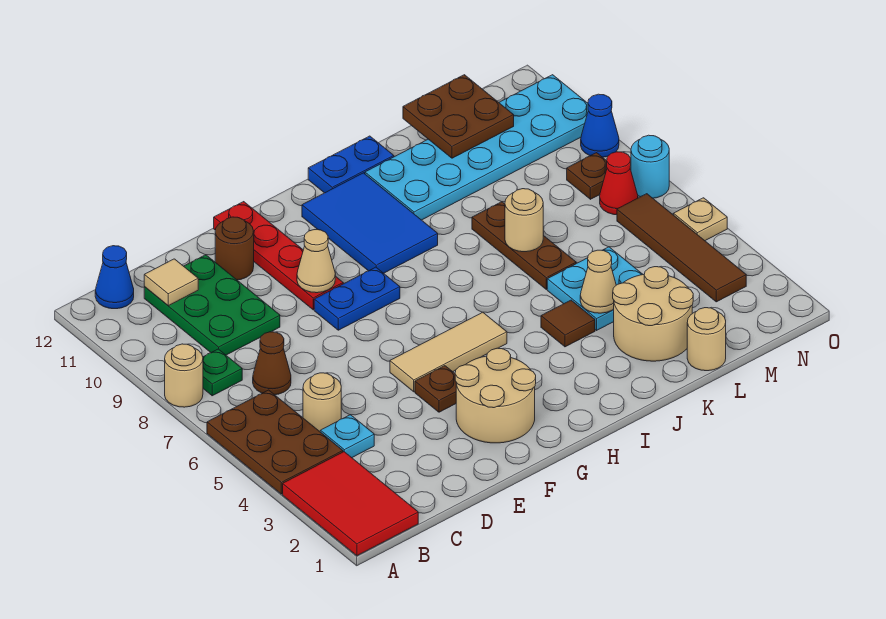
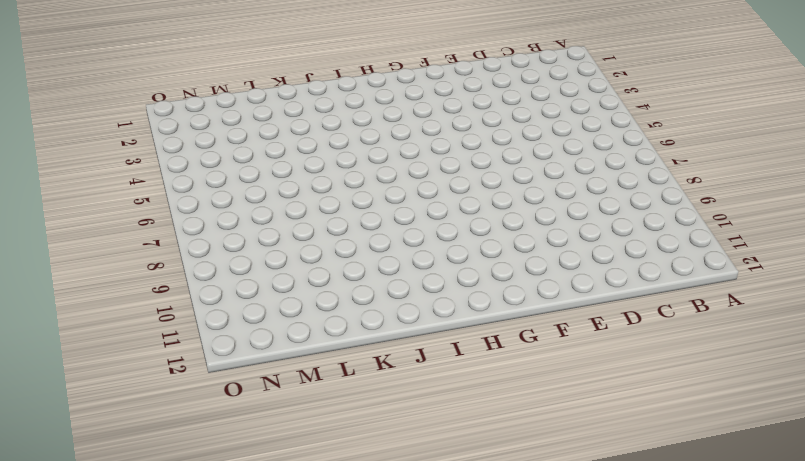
none -> red tile A1:B3 level 1
none -> brown plate A4:B6 level 1
none -> tan round brick A8 level 1
none -> green plate B8 level 1

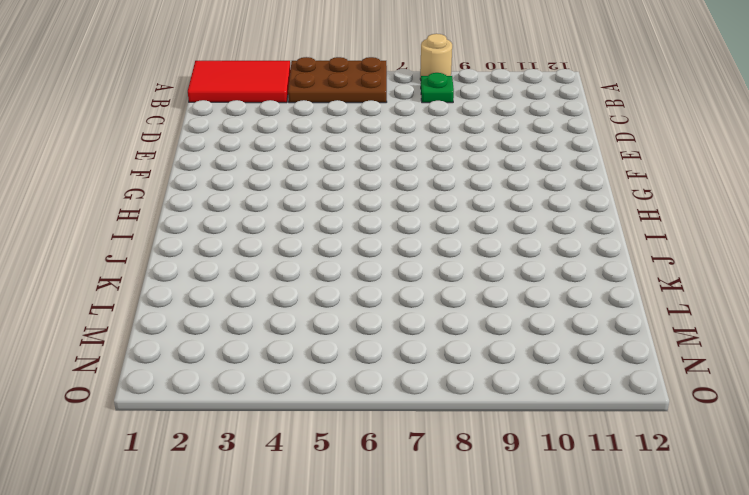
none -> blue cone B12 level 1
none -> cyan plate C4 level 1
none -> tan round brick C5 level 1
none -> brown cone C7 level 1

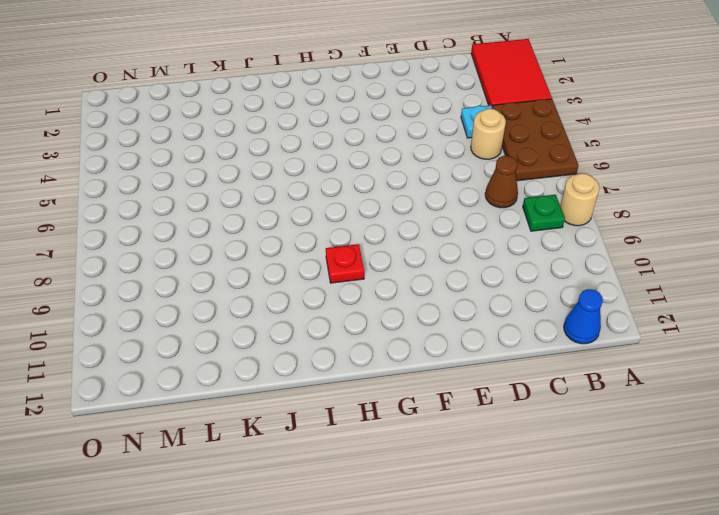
red plate H9 level 1 -> blue tile H9:I11 level 1
none -> green plate C9:D11 level 1
none -> brown round brick E11 level 1
none -> tan round brick F2:G3 level 1
none -> brown plate F4 level 1

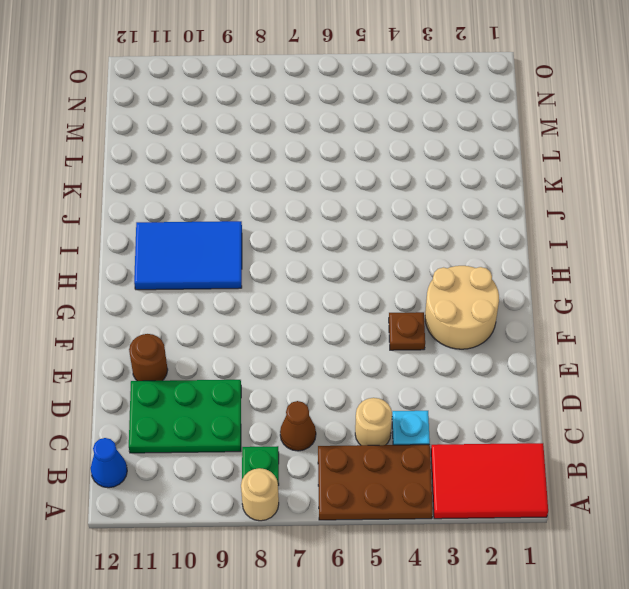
none -> tan tile F5:H5 level 1
none -> blue plate F8:G8 level 1
none -> red plate F9:F12 level 1
none -> blue plate I12:J12 level 1

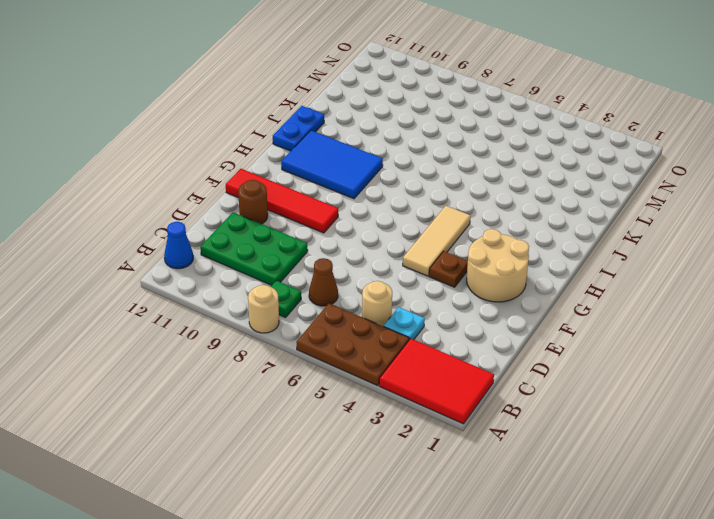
red tile F9:F12 level 1 -> red plate F9:F12 level 1
none -> blue plate F8:G8 level 1
none -> brown tile J4 level 1
none -> cyan plate J10:O11 level 1
none -> tan round brick K2:L3 level 1

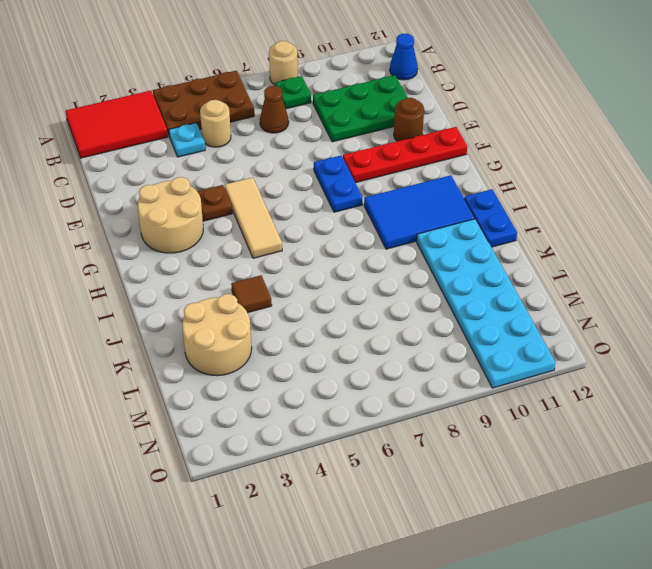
none -> cyan plate K4:L5 level 1
none -> brown plate K6:K8 level 1
none -> tan round brick L1 level 1
none -> brown tile N3:N6 level 1

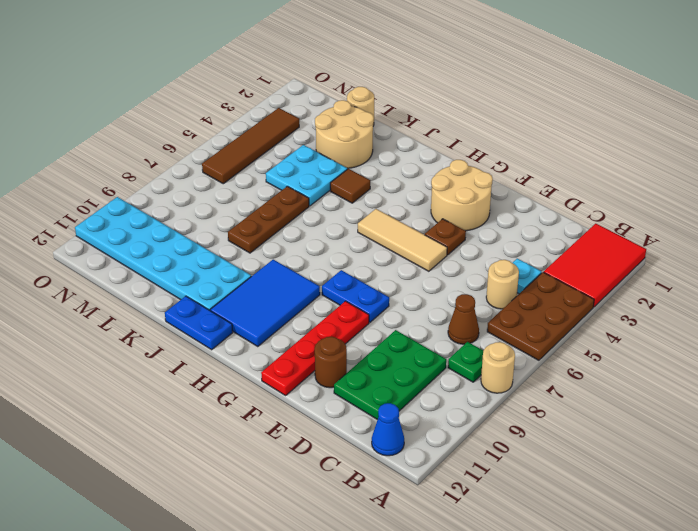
none -> red cone N7 level 1
none -> brown plate N8 level 1
none -> tan plate O5 level 1
none -> cyan round brick O7 level 1

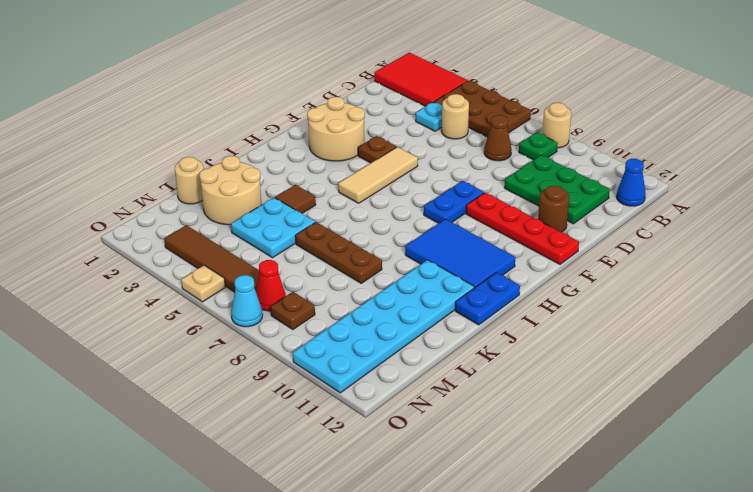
cyan cone O7 level 1 -> cyan round brick O7 level 1
none -> blue cone O9 level 1
none -> tan tile C11 level 2
none -> tan cone F9 level 2
none -> tan cone K4 level 2

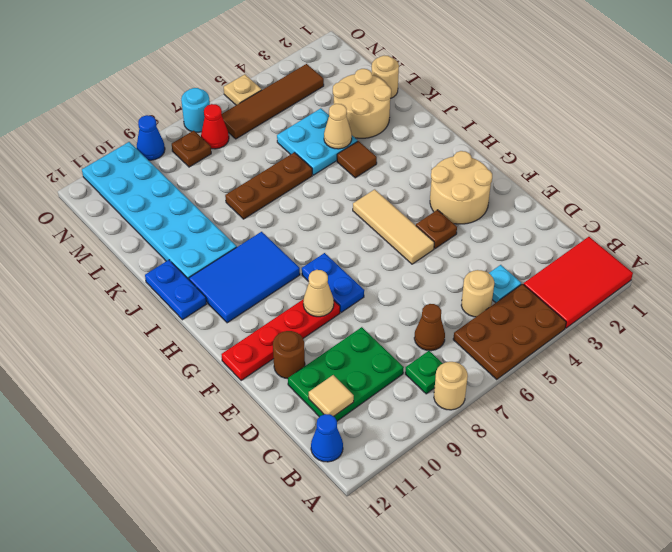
none -> tan round brick K7 level 2
none -> brown plate L11:M12 level 2

